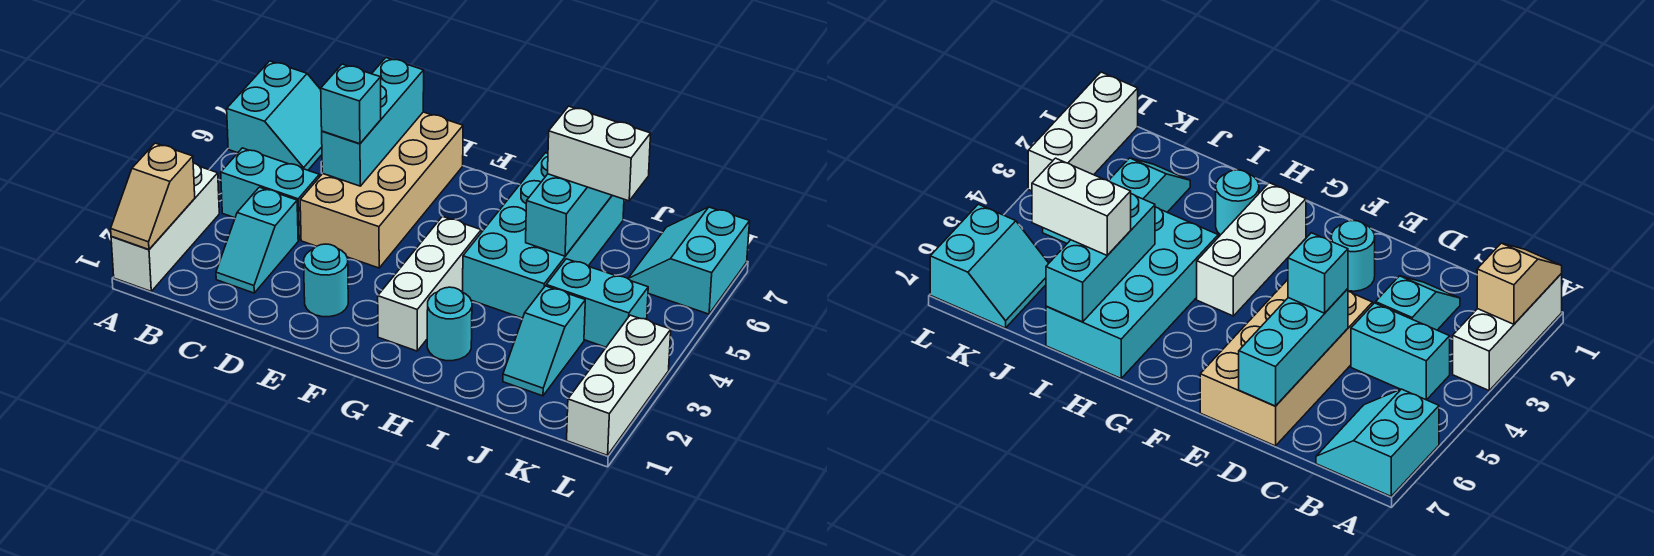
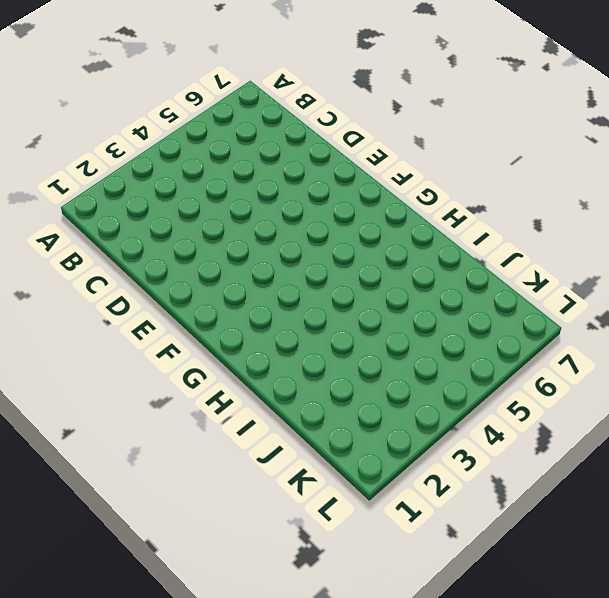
none -> white brick A1:A3 level 1
none -> cyan slope A6:B7 level 1 top A
none -> cyan brick B4:C4 level 1

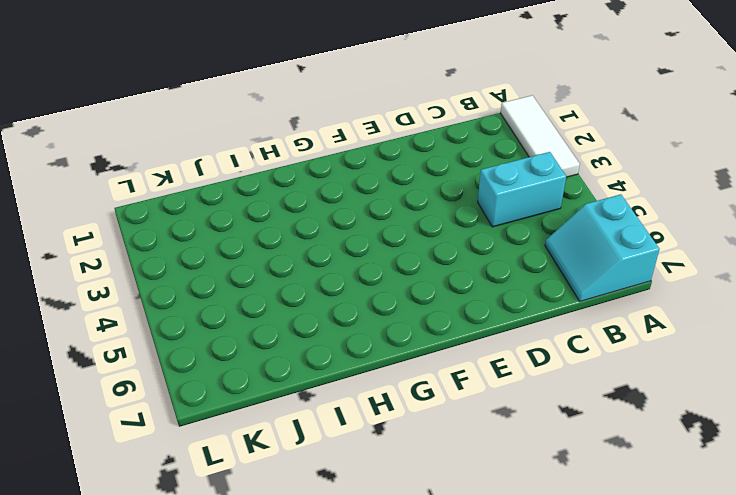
white tile A1:A3 level 1 -> white brick A1:A3 level 1
none -> cyan slope C2:C3 level 1 top 3
none -> tan brick D4:E7 level 1
none -> cyan round brick E2 level 1

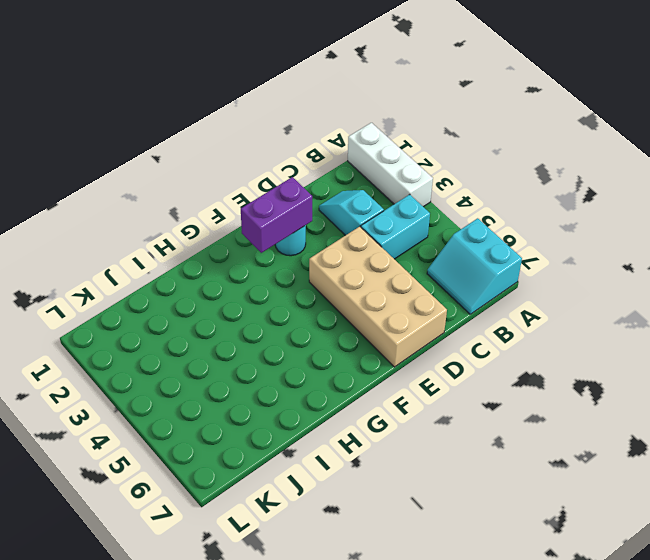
purple brick E2:F2 level 2 -> none
none -> white brick G2:G4 level 1
none -> cyan round brick H2 level 1
none -> cyan brick H4:I7 level 1

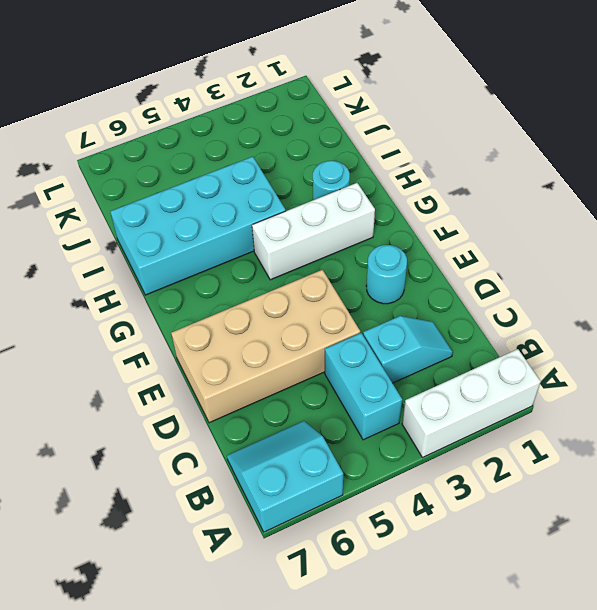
none -> cyan slope J2:J3 level 1 top 3
none -> cyan brick J4:K4 level 1
none -> cyan slope K6:L7 level 1 top L

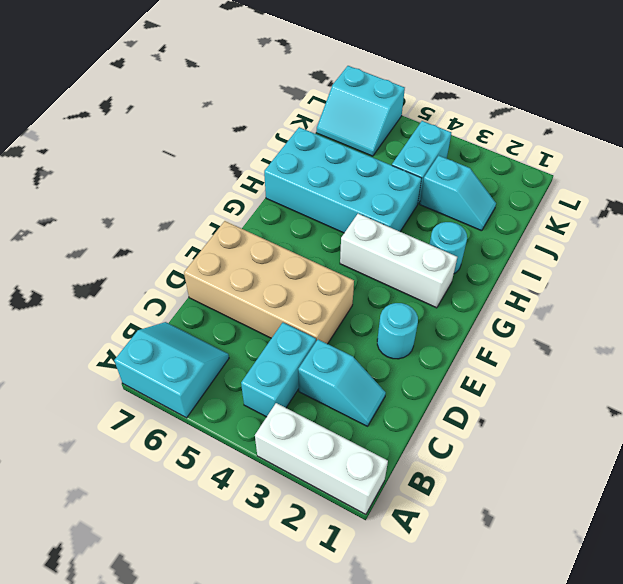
none -> white brick L1:L3 level 1
none -> tan slope A1:A2 level 2 top 2
none -> cyan brick D5:D7 level 2

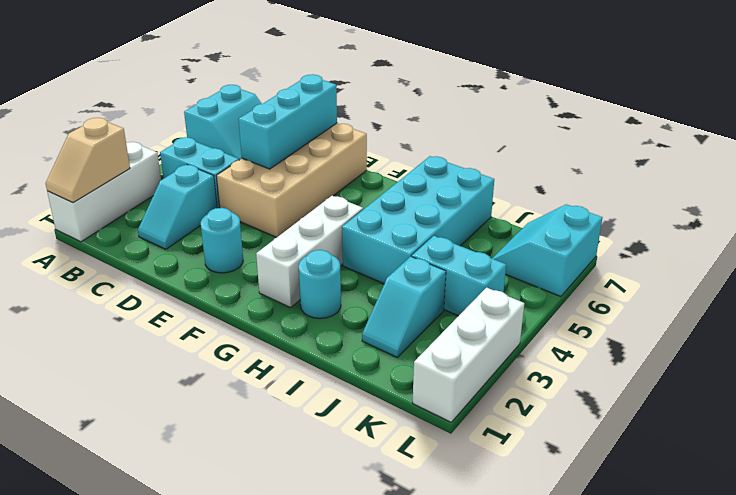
none -> cyan brick I5:I7 level 2
none -> cyan brick D5 level 3
none -> white brick I6:J6 level 3

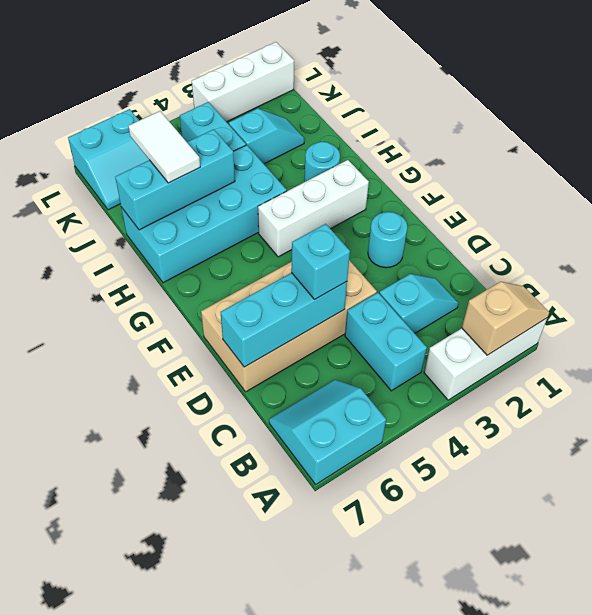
white tile I6:J6 level 3 -> white brick I6:J6 level 3

